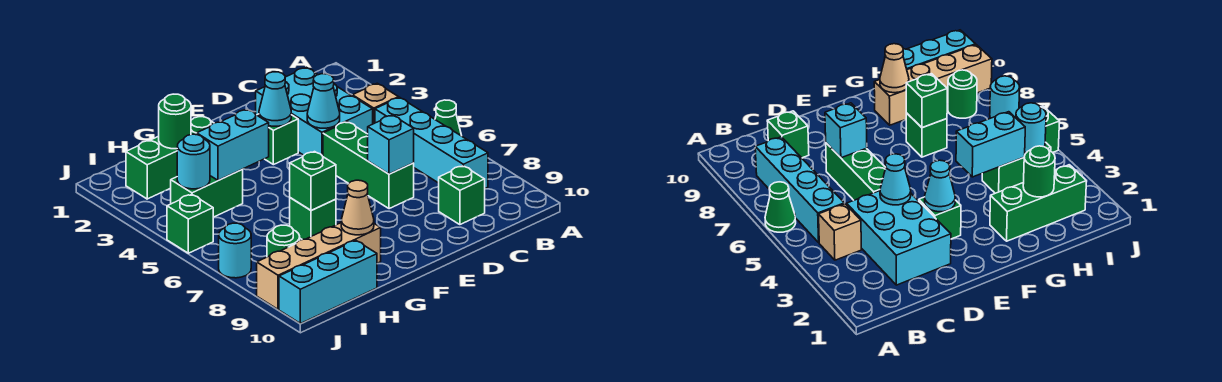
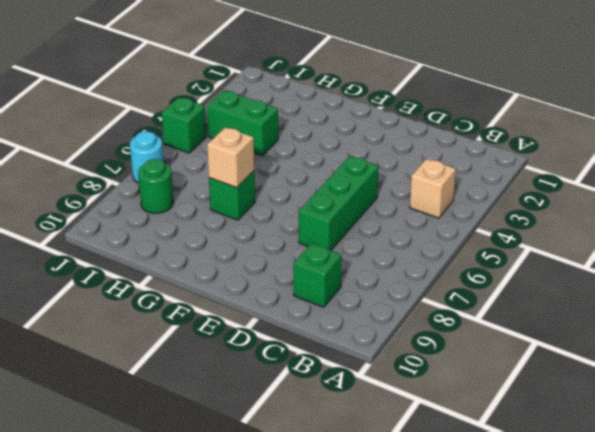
tan brick G7 level 2 -> green brick G7 level 2
none -> green cone A6 level 1
none -> cyan brick B5:B8 level 1
none -> cyan brick C2:D4 level 1

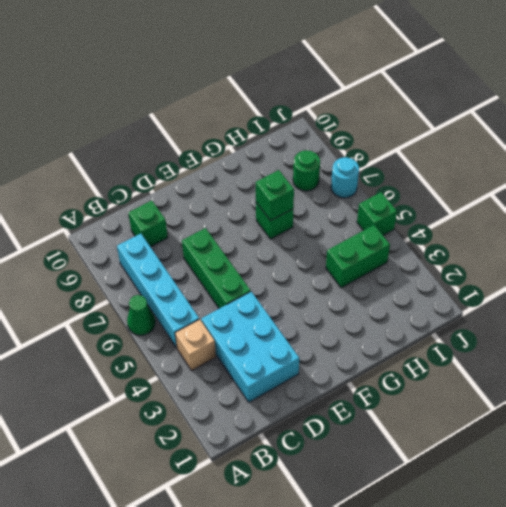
none -> green brick E3 level 1
none -> green brick G2:I2 level 1
none -> tan brick G9:J9 level 1

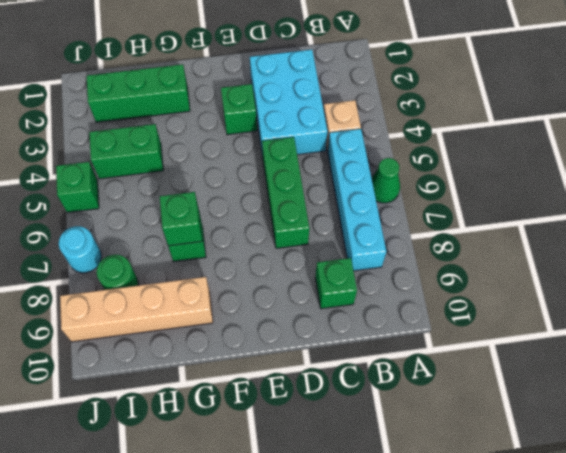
none -> cyan brick H10:J10 level 1
none -> cyan cone D4 level 2
none -> cyan brick D7 level 2

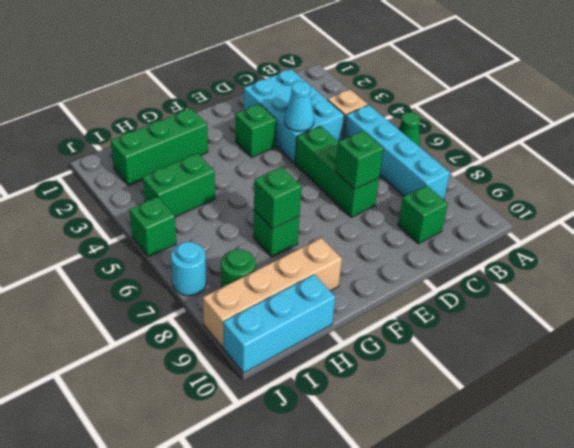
green brick D7 level 2 -> cyan brick D7 level 2
none -> cyan cone E3 level 2
none -> cyan brick G4:H4 level 2
none -> tan cone G9 level 2

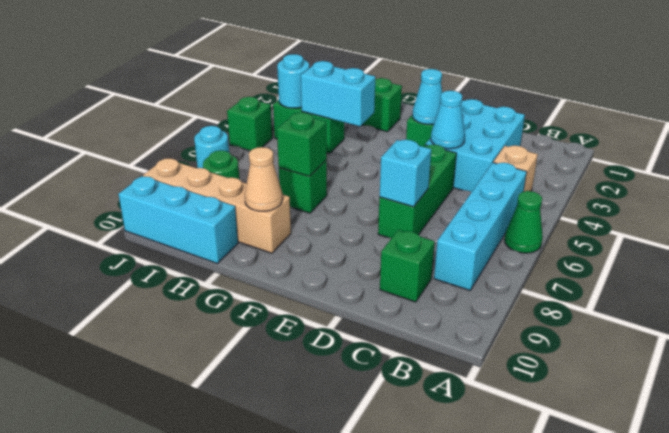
none -> green round brick H2 level 2

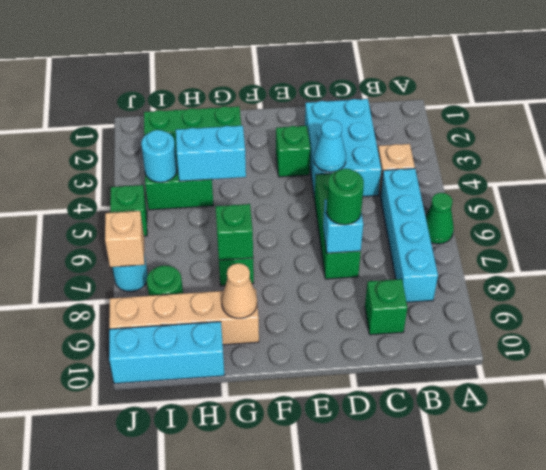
green round brick D7 level 3 -> green round brick H2 level 2
tan brick J7 level 2 -> none
none -> cyan cone E3 level 2

